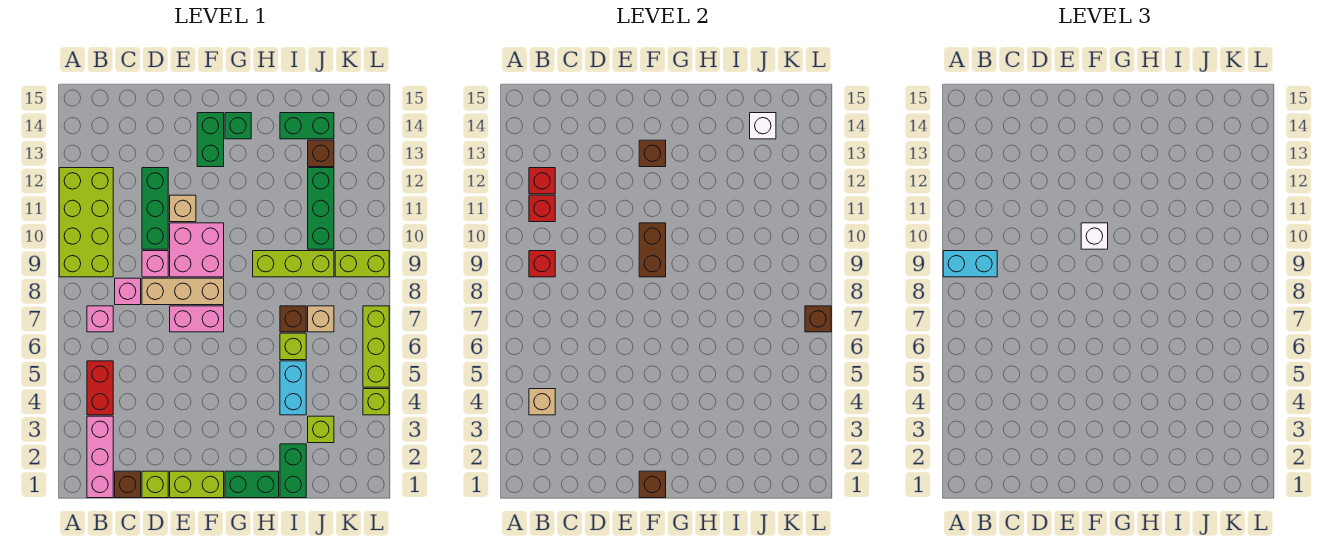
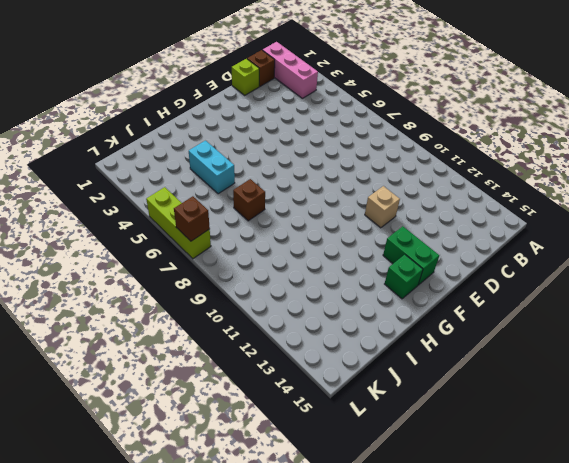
none -> lime brick A9:B12 level 1
none -> red brick B4:B5 level 1
none -> pink brick B7 level 1
none -> pink brick C8 level 1

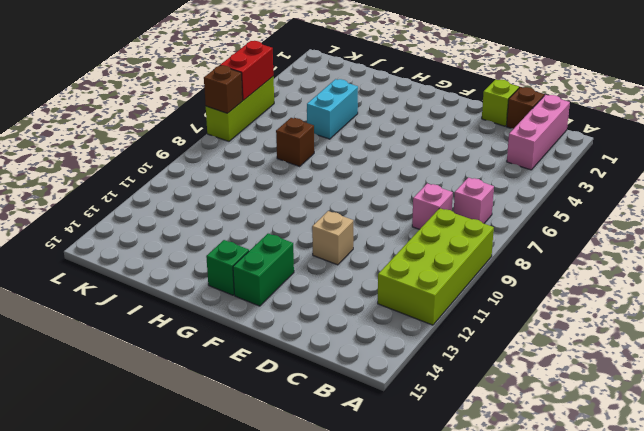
red brick L5:L6 level 2 -> red brick B4:B5 level 1
none -> tan brick D8:F8 level 1
none -> pink brick D9 level 1
none -> green brick D10:D12 level 1
none -> lime brick E1:F1 level 1

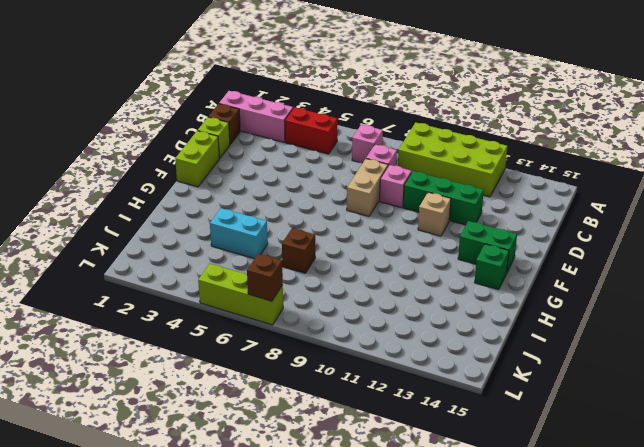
tan brick D8:E8 level 1 -> tan brick D8:F8 level 1
none -> pink brick E7:F7 level 1
none -> pink brick E9:F10 level 1
none -> green brick G1:H1 level 1
none -> lime brick H9:J9 level 1

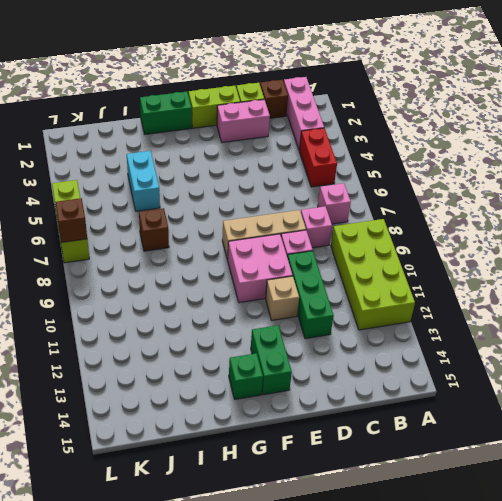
pink brick D2:E2 level 1 -> pink brick E7:F7 level 1
none -> lime brick H9:J9 level 1
none -> green brick I1:I2 level 1
none -> lime brick I6 level 1
none -> green brick I14:J14 level 1

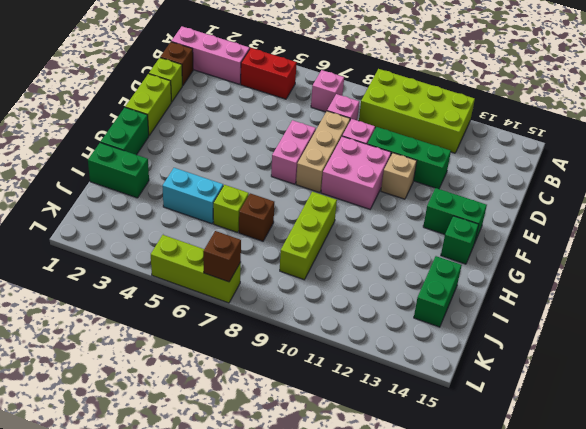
none -> lime brick J3 level 1
none -> tan brick J7 level 1
none -> green brick J10:J12 level 1
none -> brown brick J13 level 1

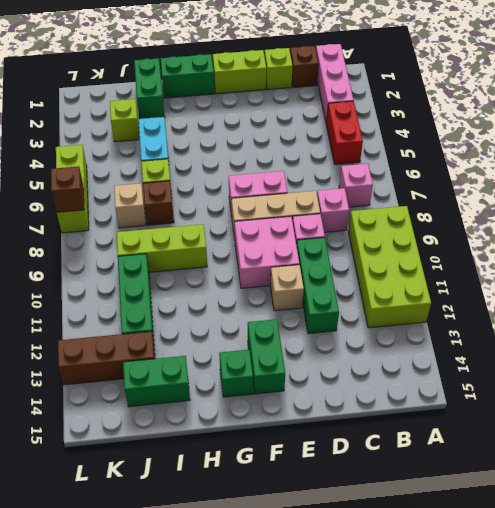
brown brick J13:L13 level 1 -> brown brick J13 level 1
none -> lime brick K9:L9 level 1
none -> lime brick L4 level 1
none -> tan brick B4 level 2
none -> red brick B9 level 2

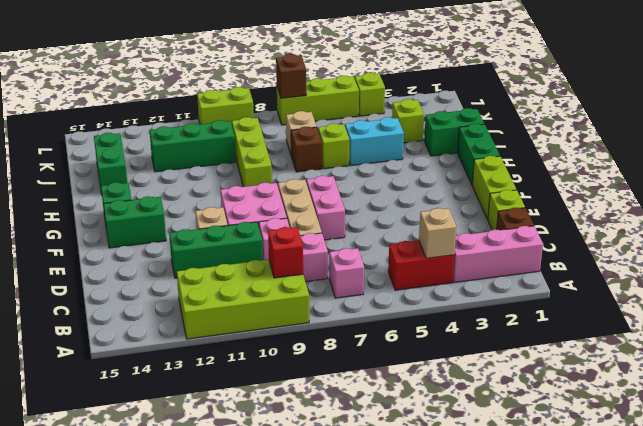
lime brick L9:L10 level 1 -> lime brick K9:L9 level 1
none -> brown brick J13 level 1
none -> red brick B11 level 2
none -> red brick B12 level 2
none -> brown brick F1 level 2

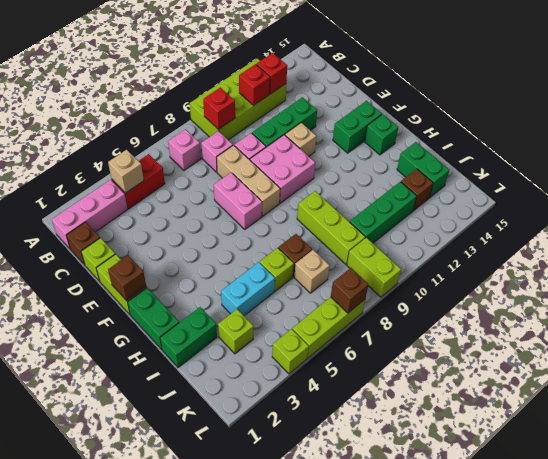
none -> brown brick F9:F10 level 2
none -> brown brick F13 level 2
none -> white brick J14 level 2
none -> cyan brick A9:B9 level 3

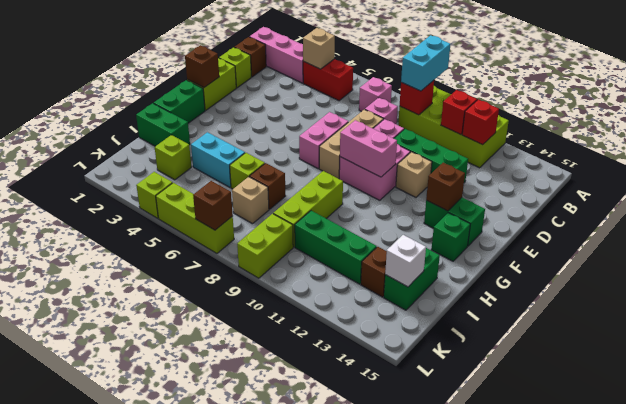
pink brick F9:F10 level 2 -> brown brick F9:F10 level 2
none -> white brick F10 level 3

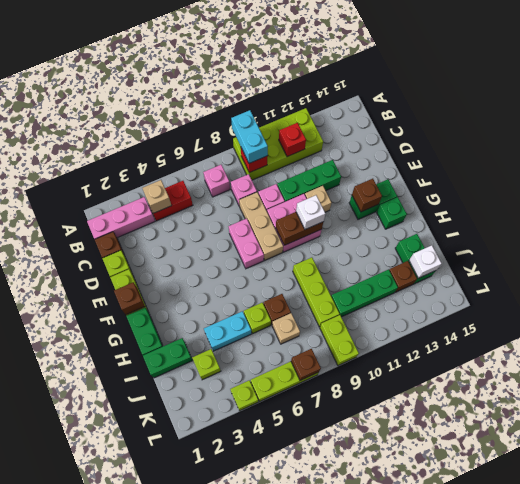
none -> red brick B12 level 2

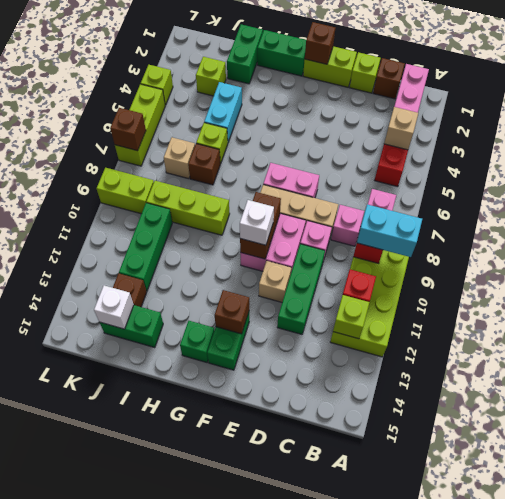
lime brick B12 level 2 -> red brick B12 level 2

